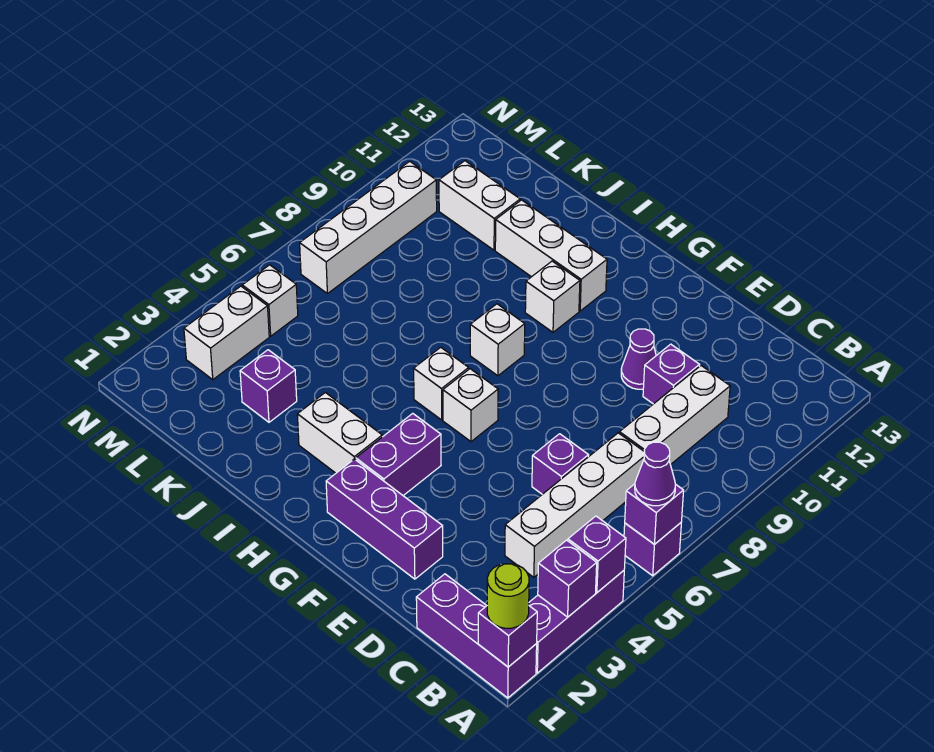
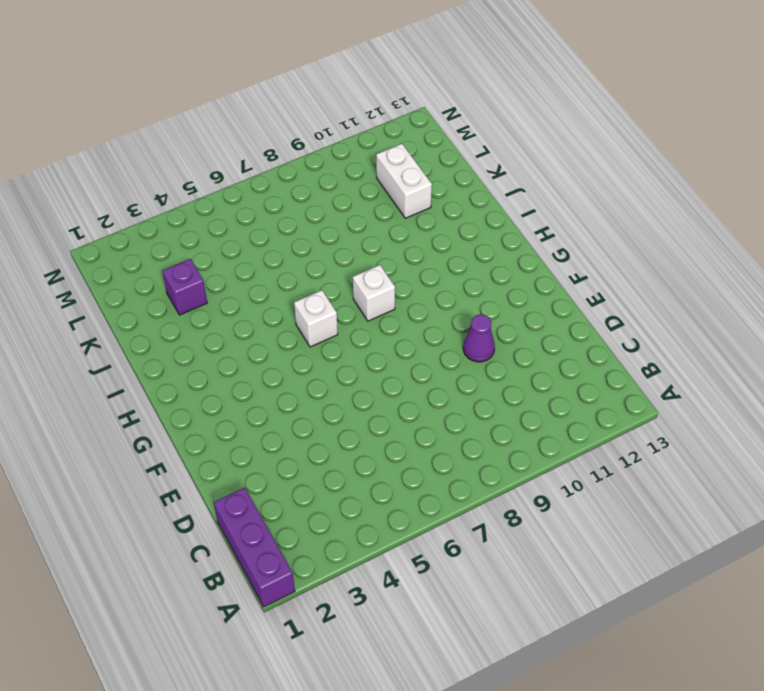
none -> purple brick A2:A4 level 1
none -> purple brick A6 level 1
none -> white brick C4:C7 level 1

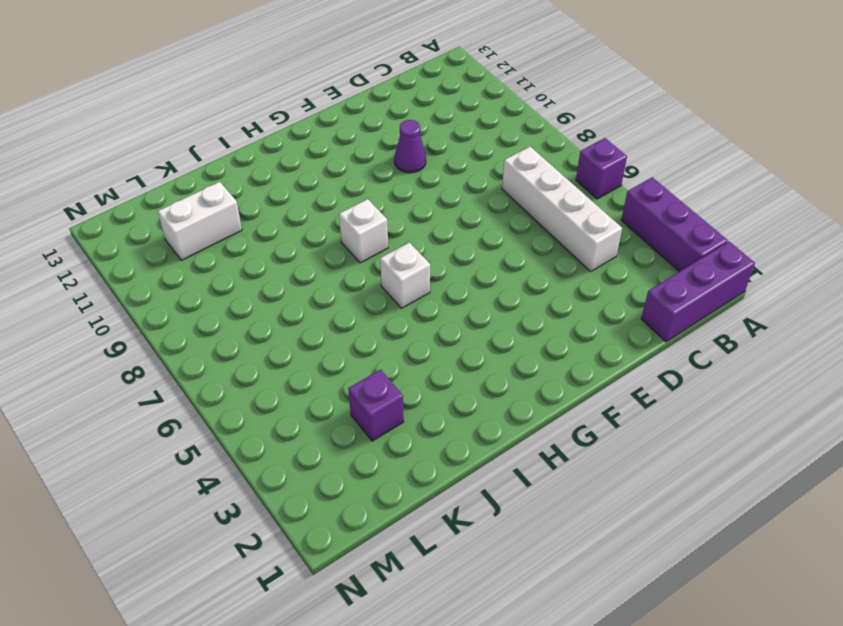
none -> white brick C8:C10 level 1
none -> purple brick D6 level 1
none -> purple brick D10 level 1

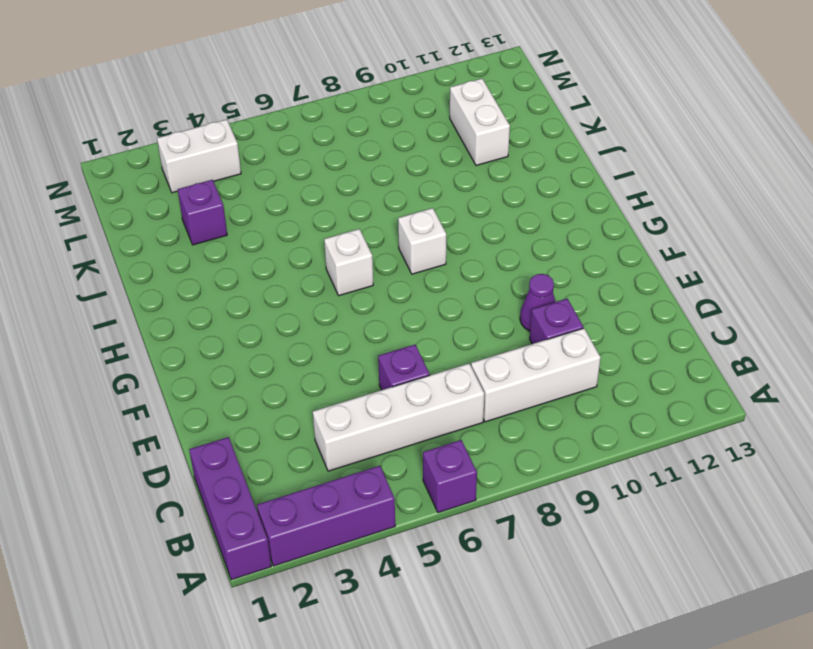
none -> purple brick E2:G2 level 1
none -> purple brick G3:G4 level 1
none -> white brick G6 level 1

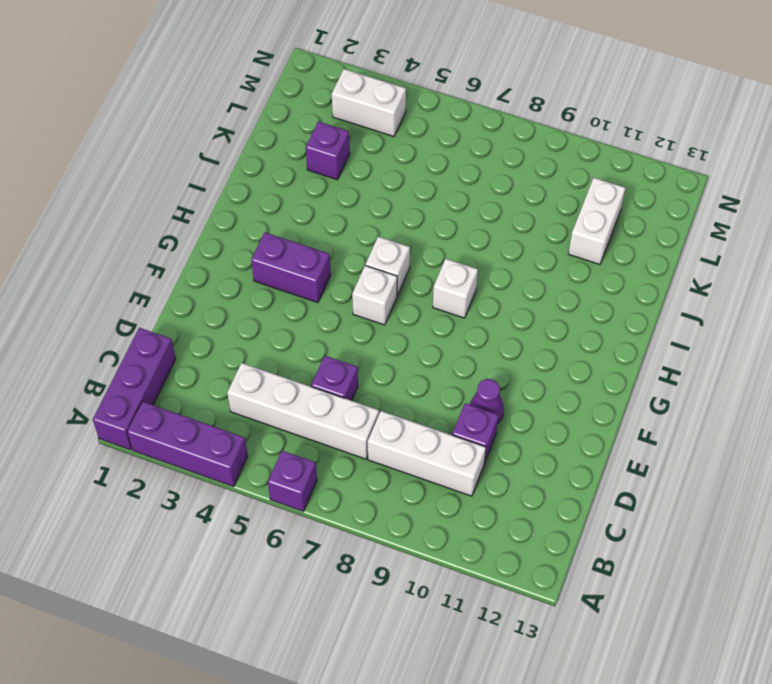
none -> purple brick E2:G2 level 1
none -> white brick H3:I3 level 1
none -> white brick H10 level 1

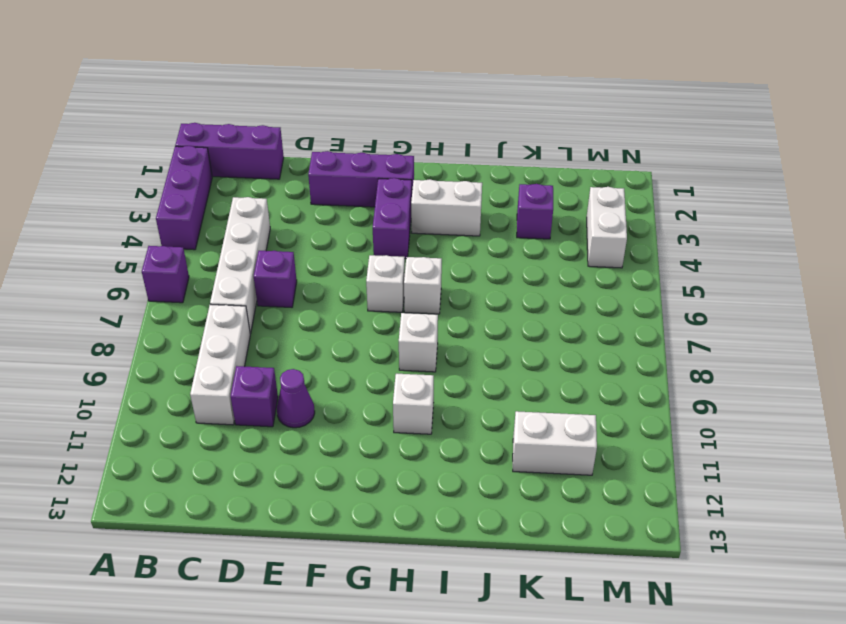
none -> white brick H11:J11 level 1
none -> white brick M5 level 1
none -> white brick M7:M10 level 1

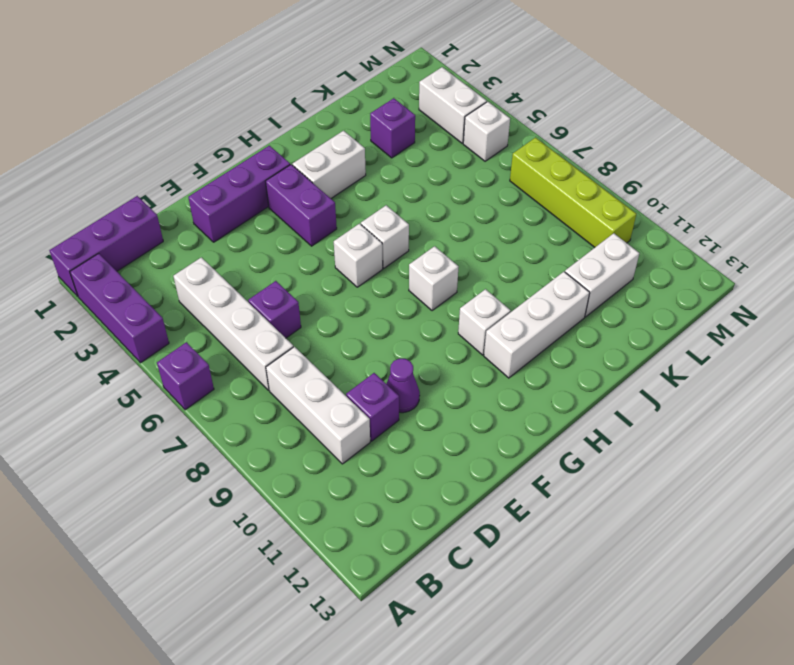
lime brick M7:M10 level 1 -> white brick M7:M10 level 1
none -> purple brick A1 level 2
none -> purple brick A3 level 2
none -> purple brick A4 level 2

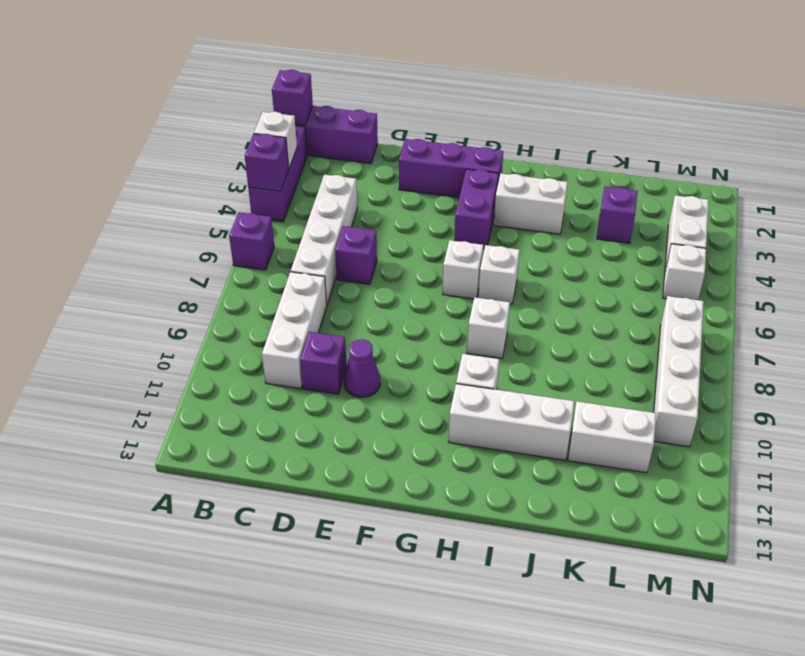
white brick A3 level 2 -> purple brick A3 level 2
none -> purple brick A6 level 2
none -> lime round brick A1 level 3
none -> purple cone A6 level 3

